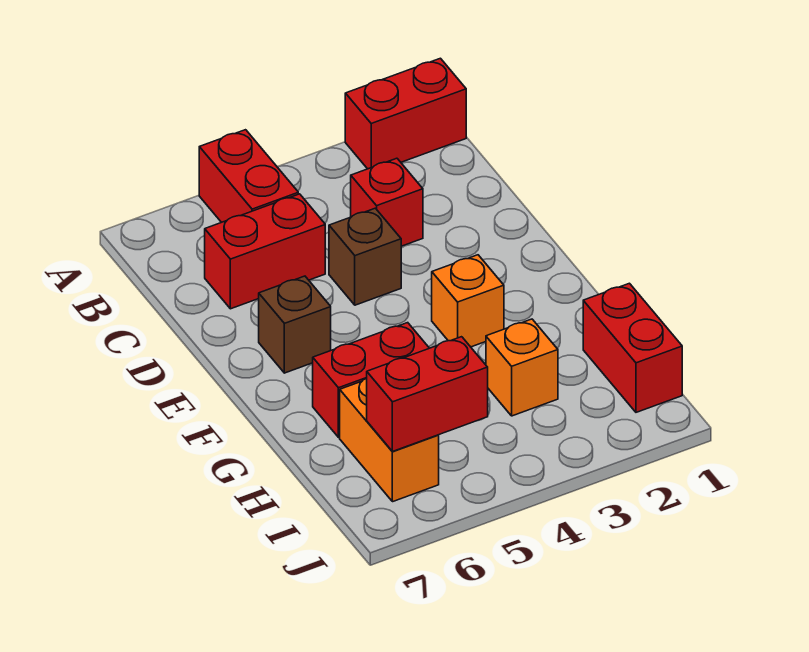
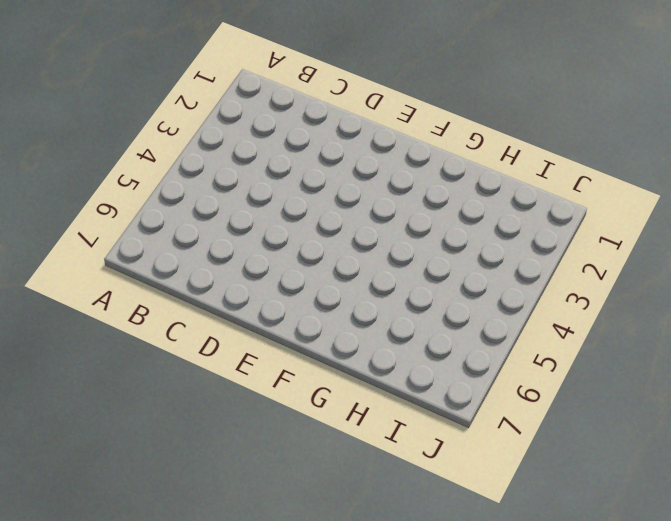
none -> red brick A1:A2 level 1
none -> red brick A5:B5 level 1
none -> red brick C3 level 1

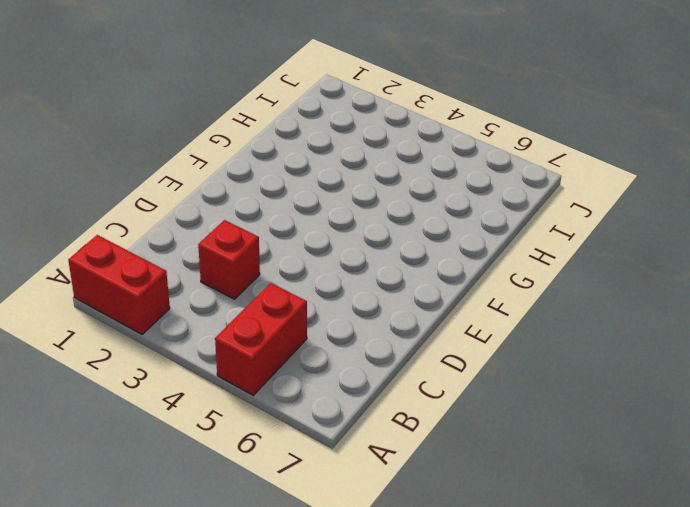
none -> red brick C5:C6 level 1
none -> brown brick D4 level 1
none -> brown brick E6 level 1

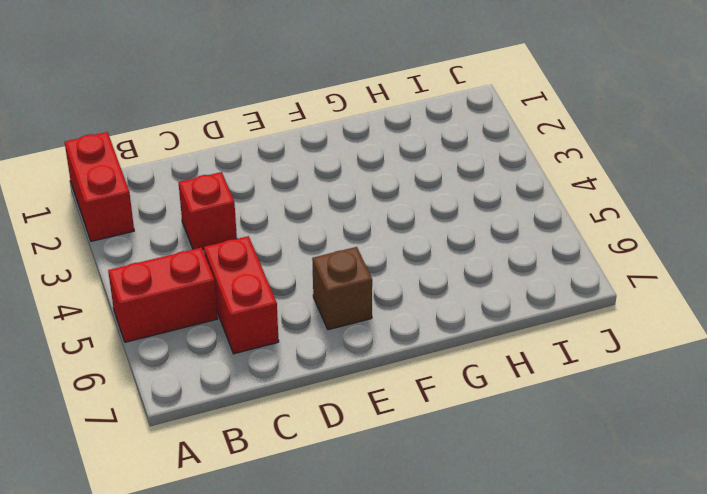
none -> brown brick D4 level 1
none -> orange brick F3 level 1
none -> red brick G5:G6 level 1

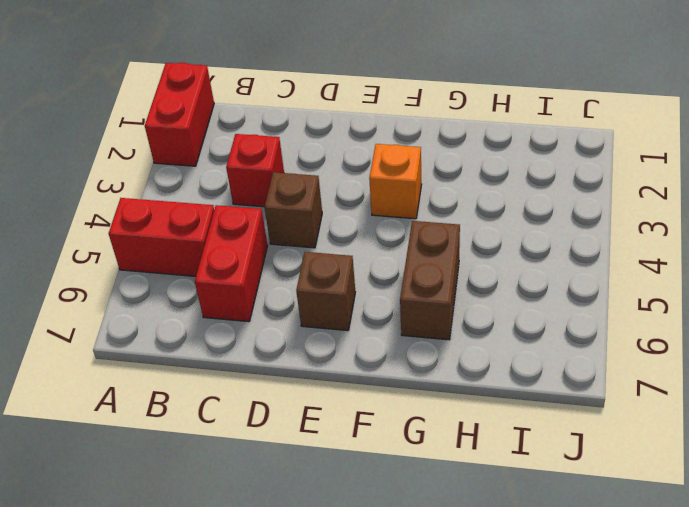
brown brick G5:G6 level 1 -> red brick G5:G6 level 1
none -> red brick H1:I1 level 1
none -> orange brick H3 level 1
none -> orange brick H6:I6 level 1

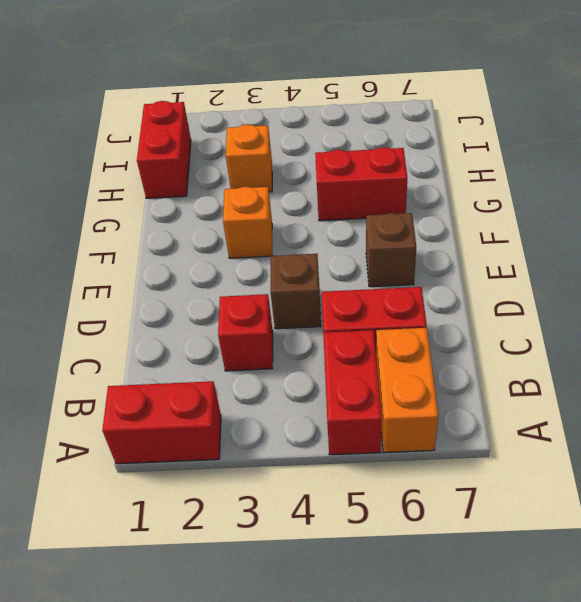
orange brick A6:B6 level 1 -> orange brick H6:I6 level 1
none -> red brick I5:I6 level 2

